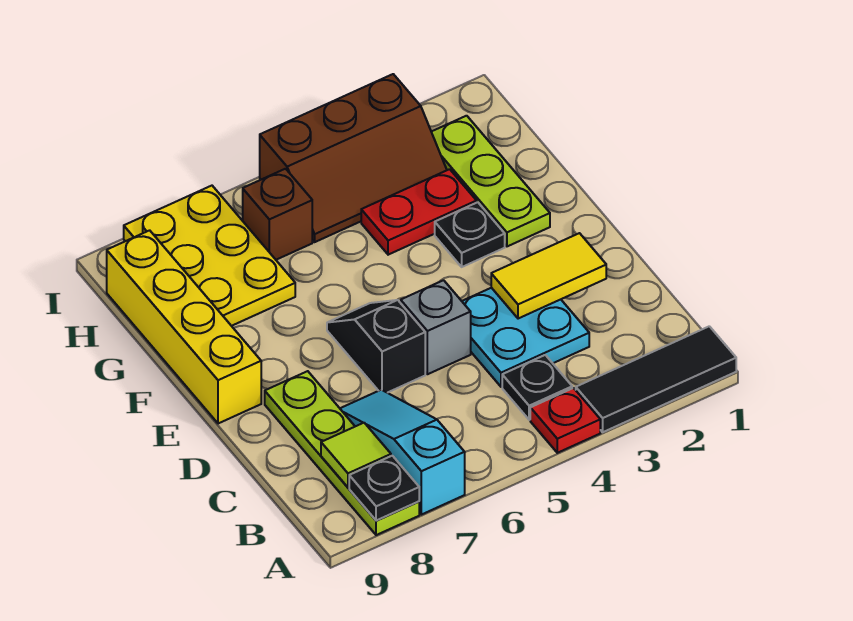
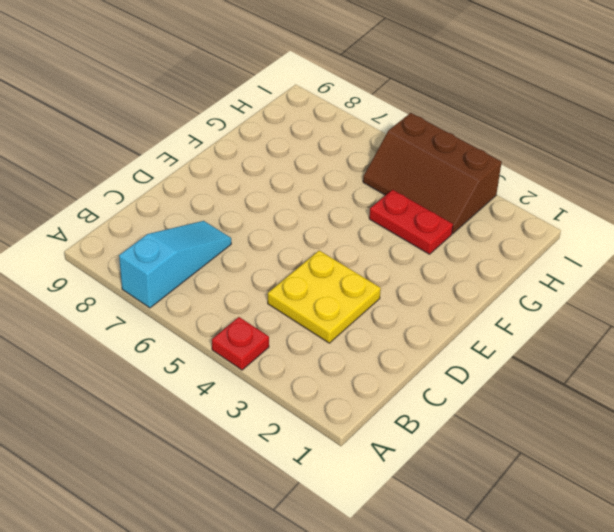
yellow plate C3:D4 level 1 -> cyan plate C3:D4 level 1
none -> black tile A1:A3 level 1
none -> lime plate A8:D8 level 1
none -> black plate B4 level 1

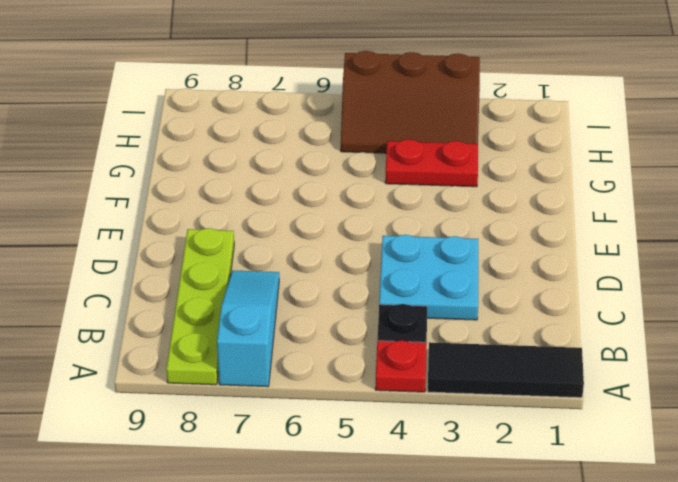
none -> grey brick D5 level 1
none -> black slope D6:E6 level 1 top D
none -> yellow brick E9:H9 level 1

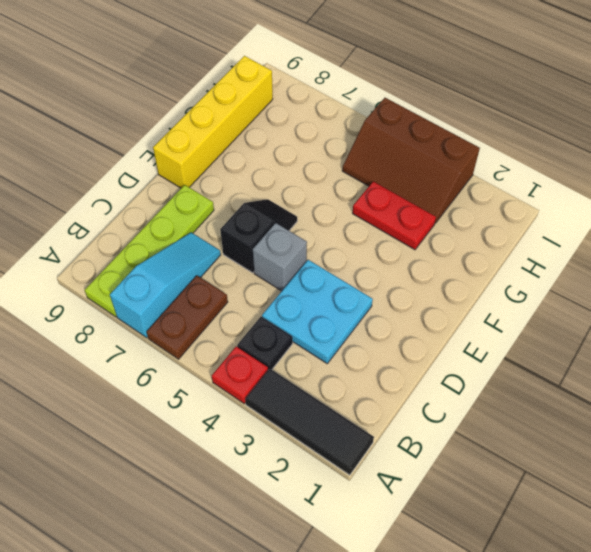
brown plate A6:B6 level 1 -> none
none -> lime plate F2:H2 level 1
none -> black plate F3 level 1
none -> yellow plate G7:I8 level 1

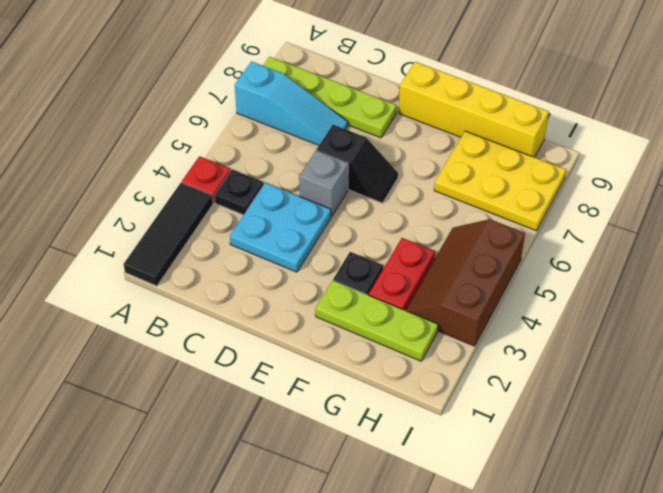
none -> brown brick H6 level 1
none -> black plate A8 level 2
none -> lime tile B8 level 2

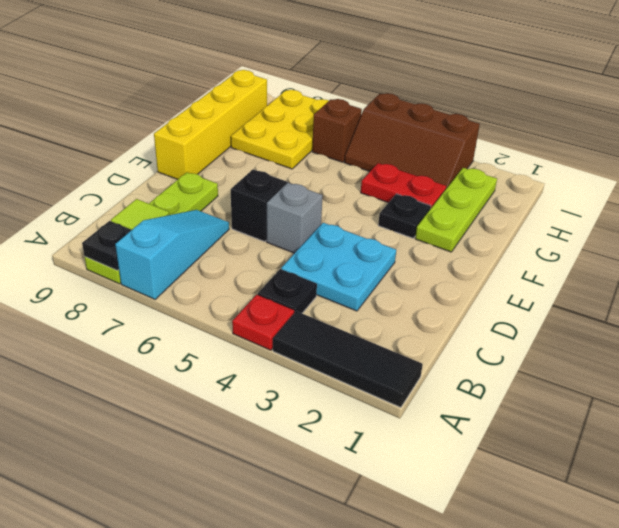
none -> yellow tile D2:D3 level 2

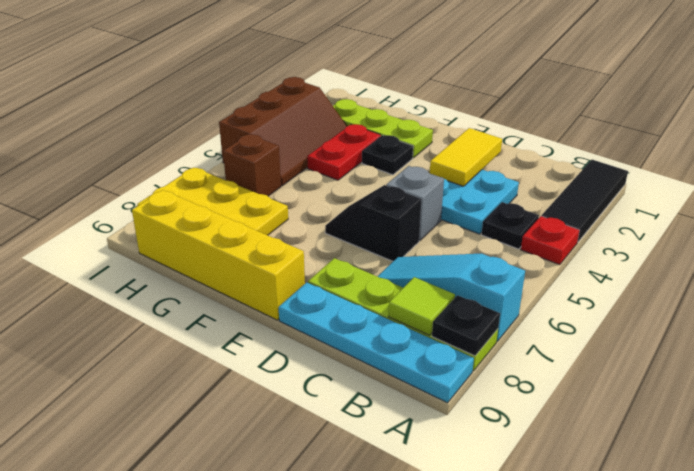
cyan plate A9:D9 level 1 -> none

